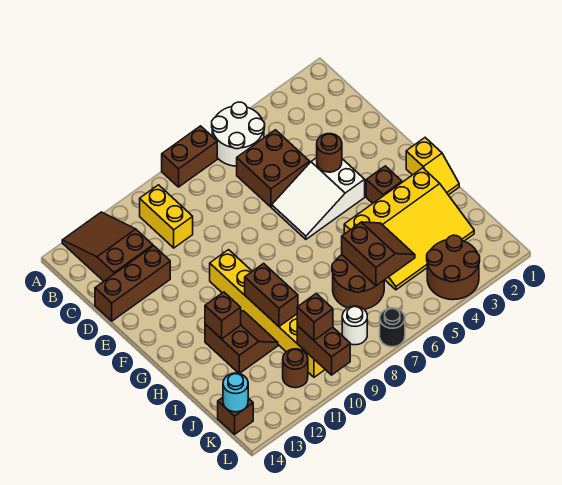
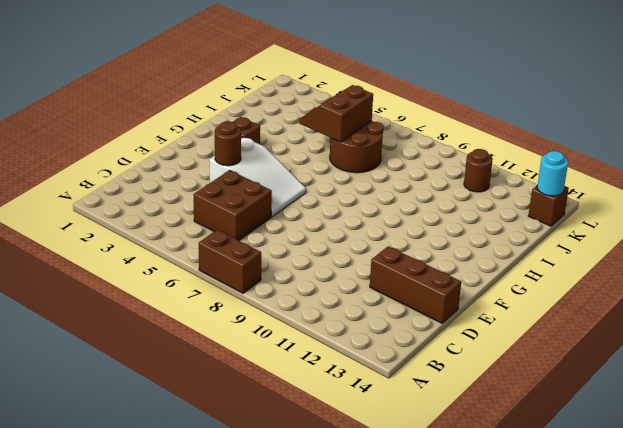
none -> white round brick A5:B6 level 1
none -> brown slope A12:C13 level 1 top C
none -> yellow brick B10:C10 level 1

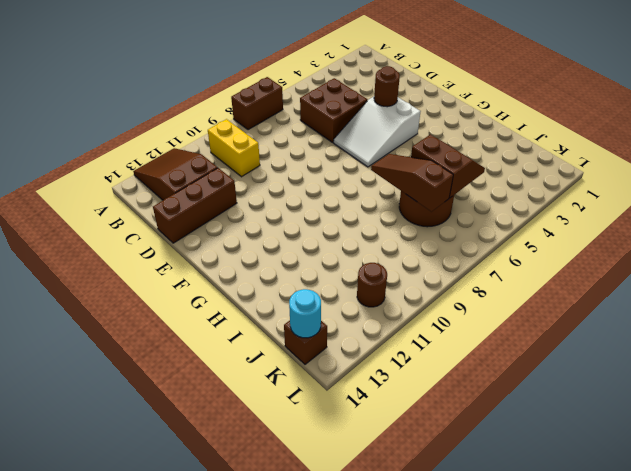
brown slope H7:J7 level 2 top J -> none
none -> white round brick A5:B6 level 1
none -> yellow brick F10:K10 level 1
none -> yellow slope G1:H1 level 1 top G

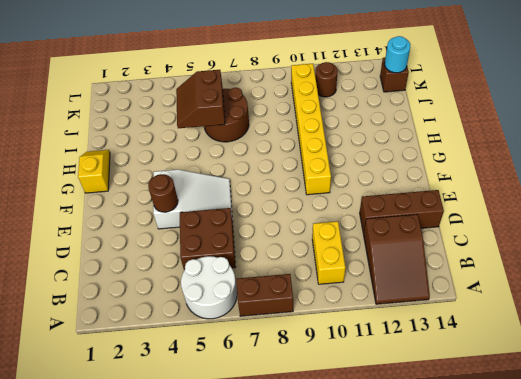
none -> brown brick G3 level 1
none -> yellow slope H2:J5 level 1 top H
none -> brown slope H11:I12 level 1 top 12

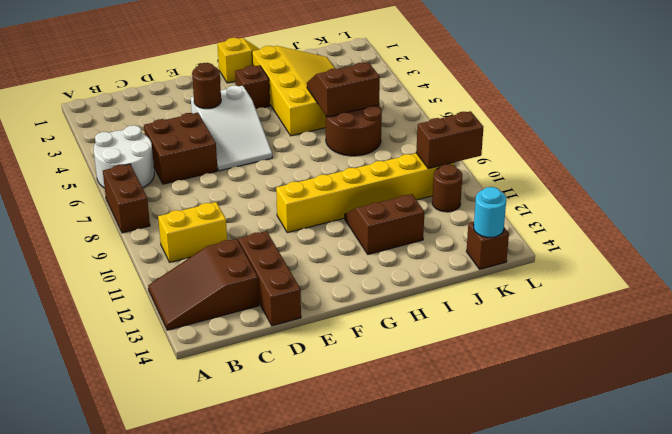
none -> brown round brick K3:L4 level 1
none -> white round brick K8 level 1
none -> black round brick L7 level 1

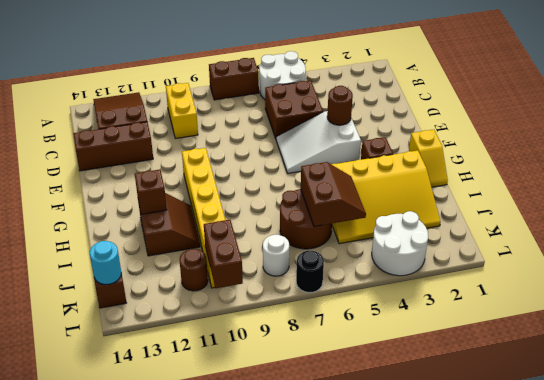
white round brick K3:L4 level 1 -> brown round brick K3:L4 level 1
none -> brown brick H10:I10 level 2
none -> brown brick K10 level 3

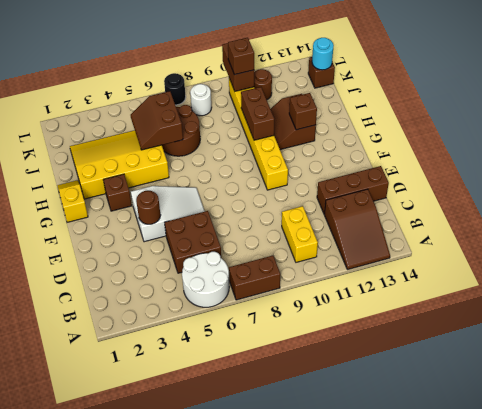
none -> brown round brick K3:L4 level 1

